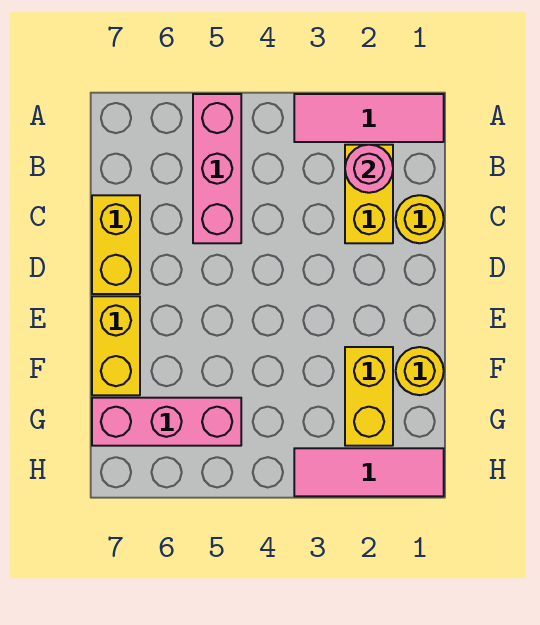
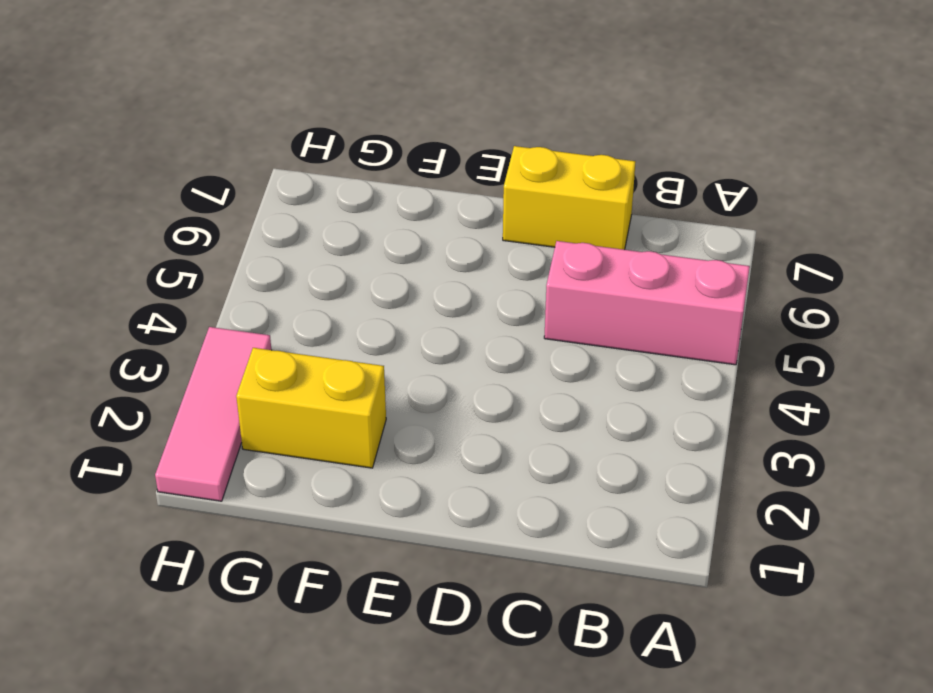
none -> pink tile A1:A3 level 1
none -> yellow brick B2:C2 level 1

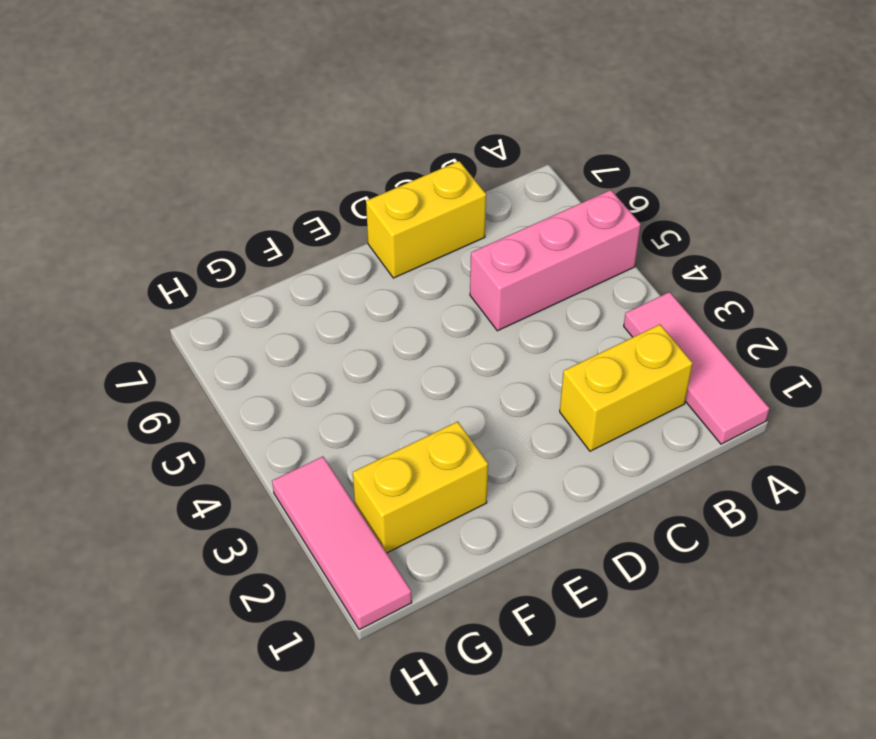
none -> yellow round brick C1 level 1
none -> yellow brick E7:F7 level 1

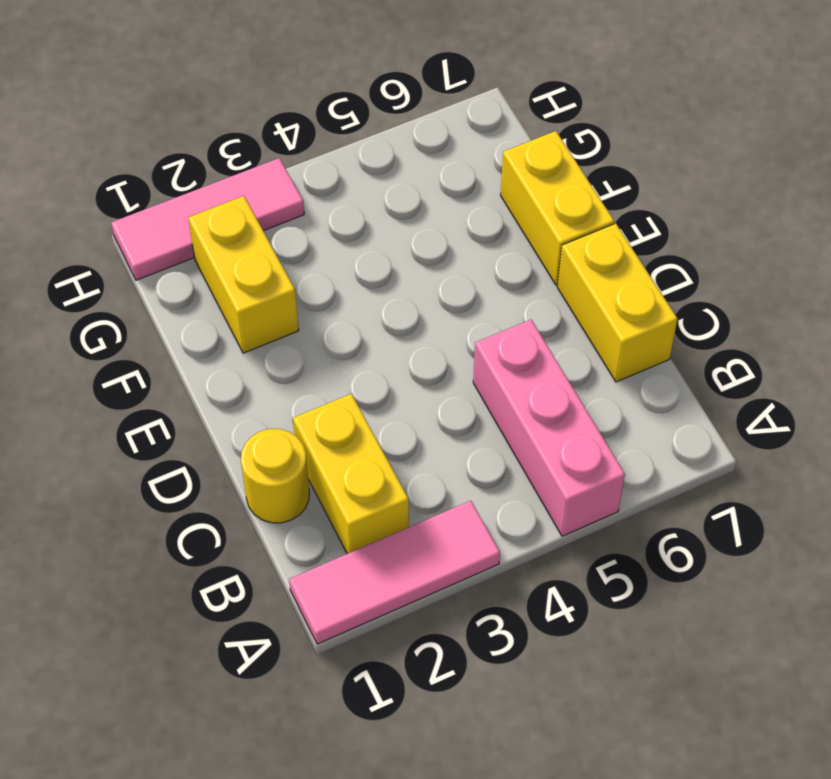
none -> yellow round brick F1 level 1
none -> pink brick G5:G7 level 1

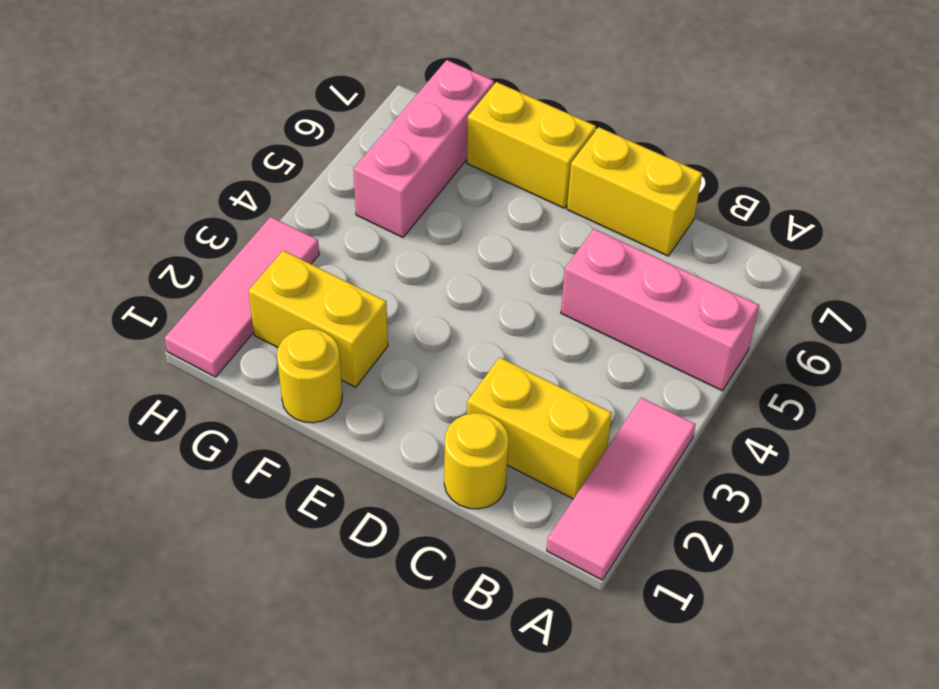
none -> pink round brick B2 level 2

